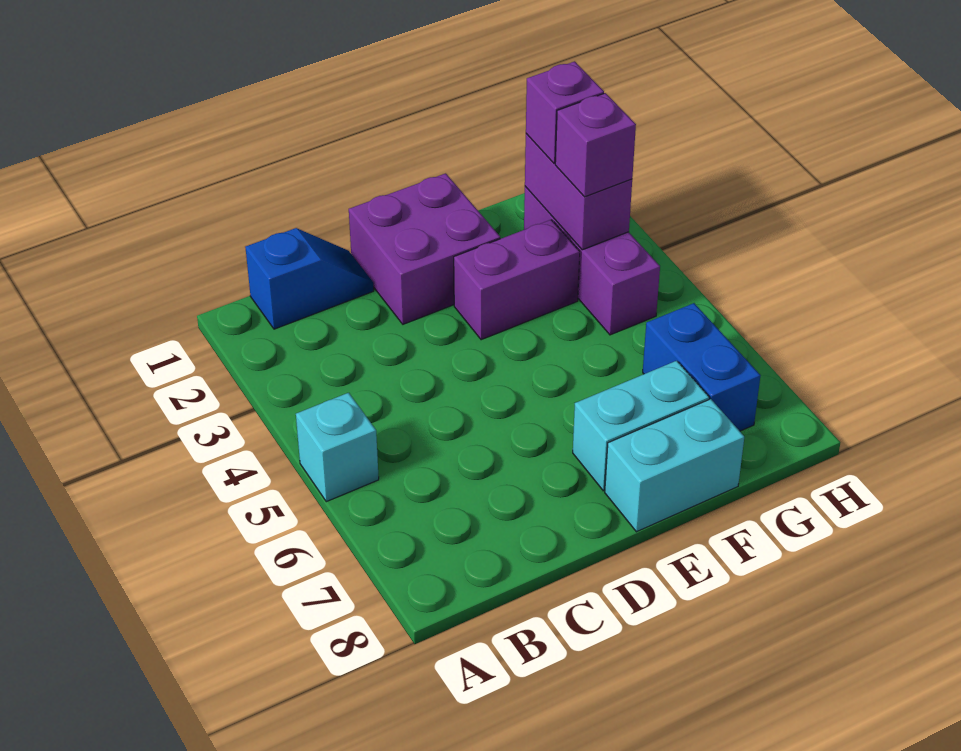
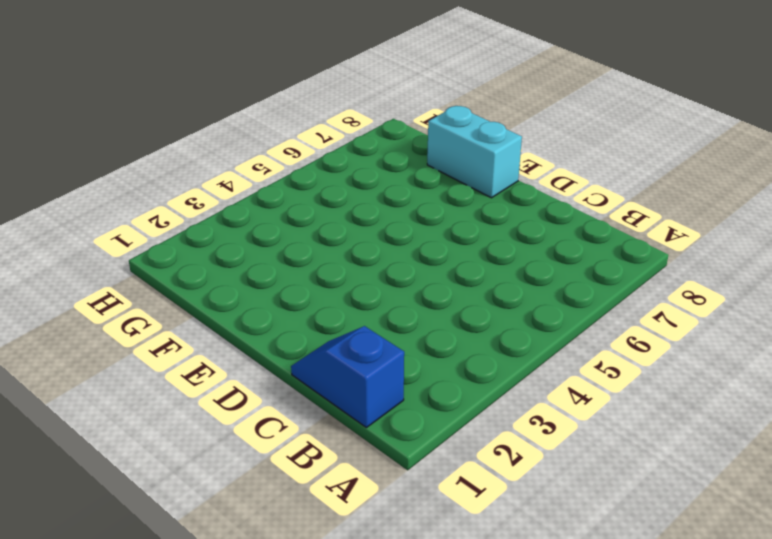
none -> cyan brick A5 level 1
none -> purple brick D1:E2 level 1

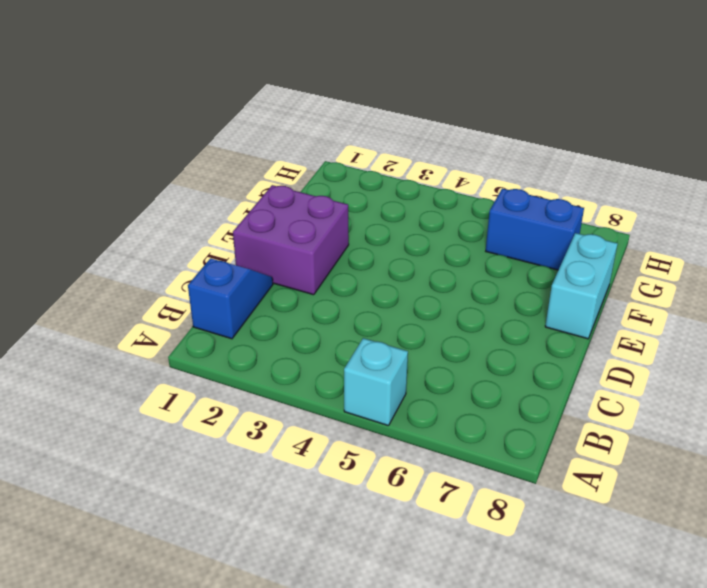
none -> purple brick E3:F3 level 1
none -> cyan brick E7:F7 level 1

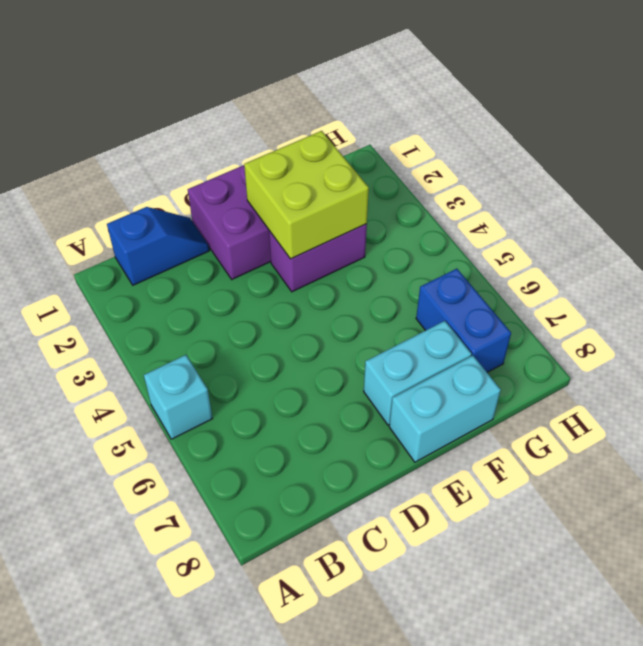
lime brick E2:F3 level 2 -> none
none -> purple brick G2:G4 level 1
none -> purple brick G2:G3 level 2

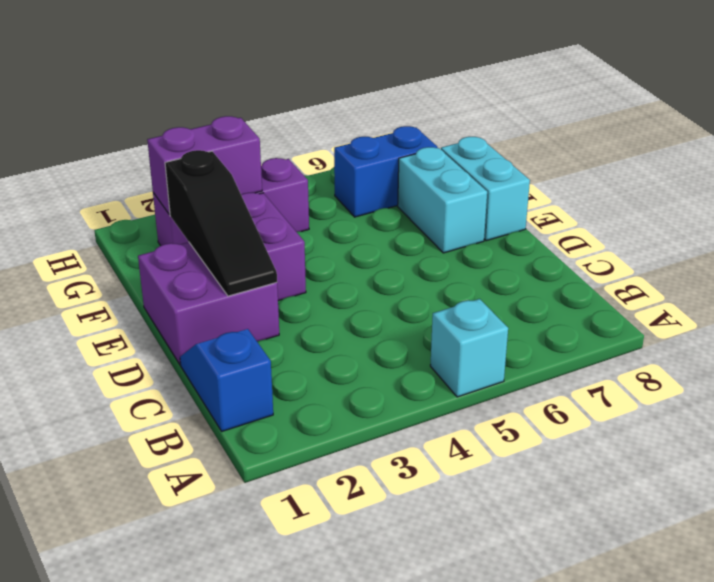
black slope D2:F2 level 2 top F -> none
none -> purple brick G2 level 3
none -> purple brick G3 level 3

